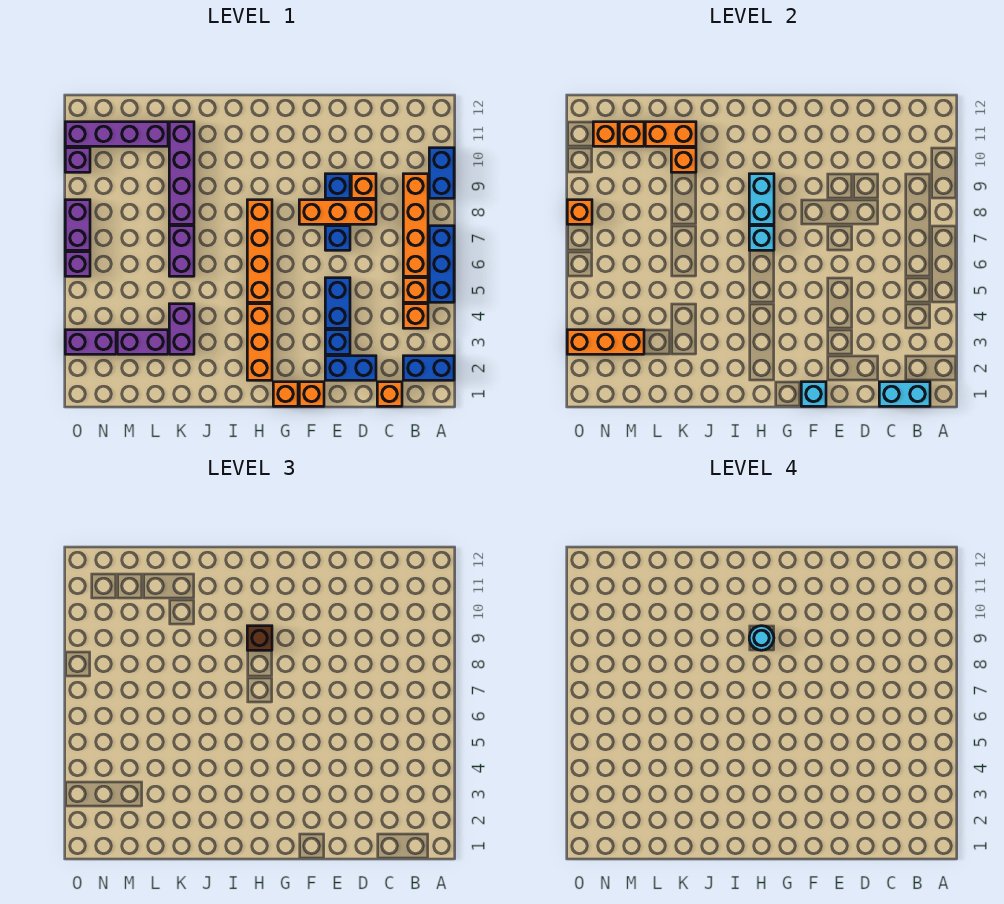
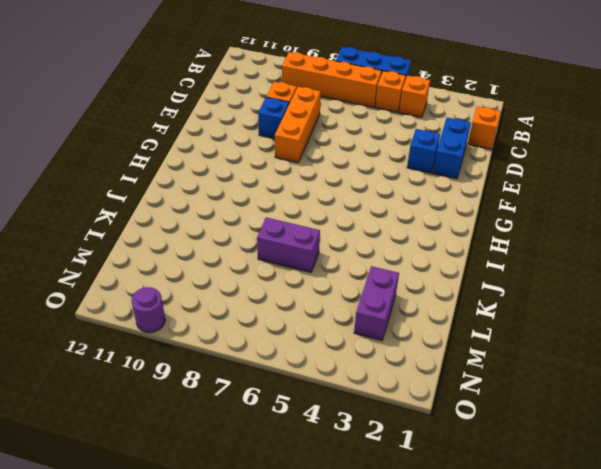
purple round brick O10 level 1 -> purple brick O10 level 1
none -> blue brick A2:B2 level 1
none -> blue brick A9:A10 level 1
none -> blue brick E4:E5 level 1
none -> blue brick E7 level 1

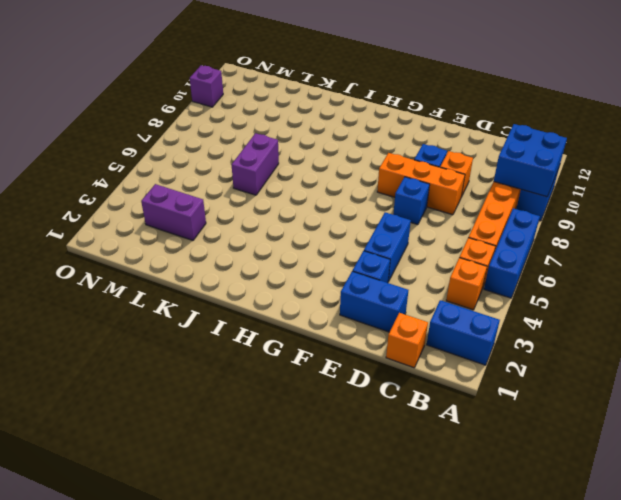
blue brick A9:B10 level 2 -> none
none -> orange brick F1 level 1
none -> orange brick G1 level 1
none -> orange brick H2:H4 level 1
none -> orange brick H5:H8 level 1

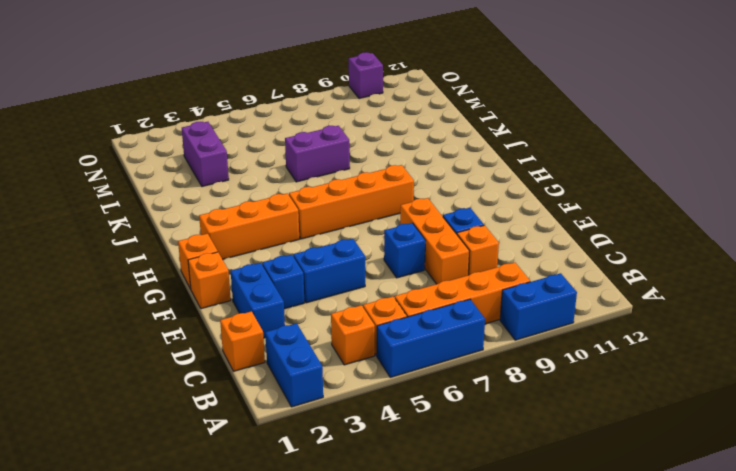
none -> purple brick K3:K4 level 1
none -> purple brick K8:K11 level 1
none -> purple brick L11:O11 level 1
none -> purple brick N3:O3 level 1

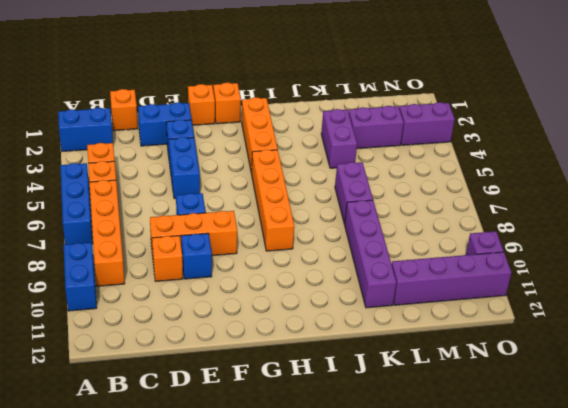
none -> purple brick O6 level 1
none -> purple brick O7:O8 level 1
none -> cyan brick B1:C1 level 2
none -> cyan brick F1 level 2

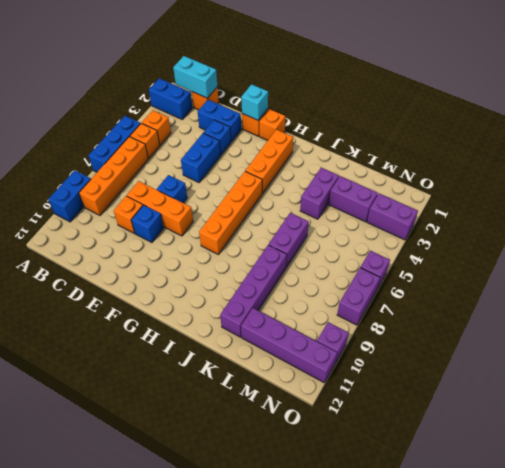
none -> cyan brick H7 level 2
none -> cyan brick H8:H9 level 2
none -> orange brick K10 level 2
none -> orange brick K11:L11 level 2

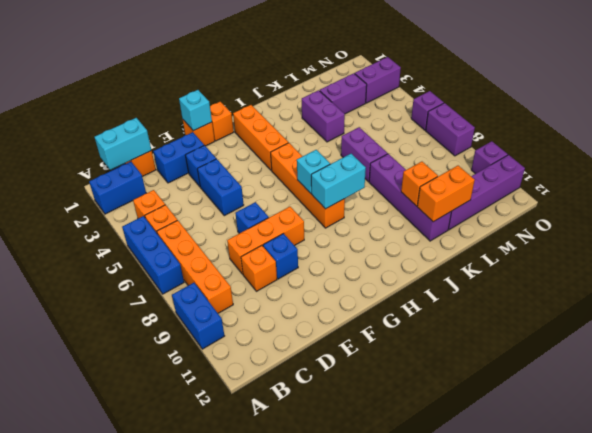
cyan brick H8:I8 level 2 -> cyan brick H8:H9 level 2
none -> orange brick M3:O3 level 2
none -> orange brick M11 level 2
none -> orange brick N11 level 2
none -> orange brick O8 level 2

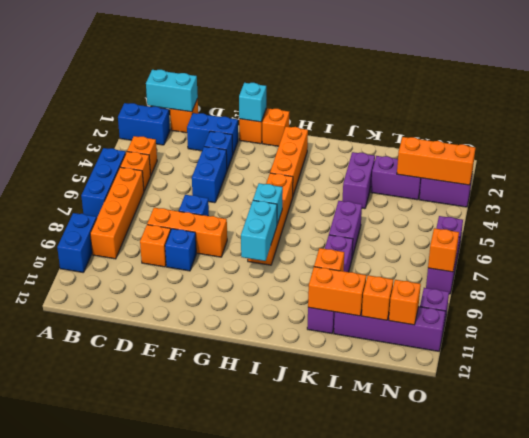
none -> brown brick H9 level 3
none -> cyan round brick H9 level 4

